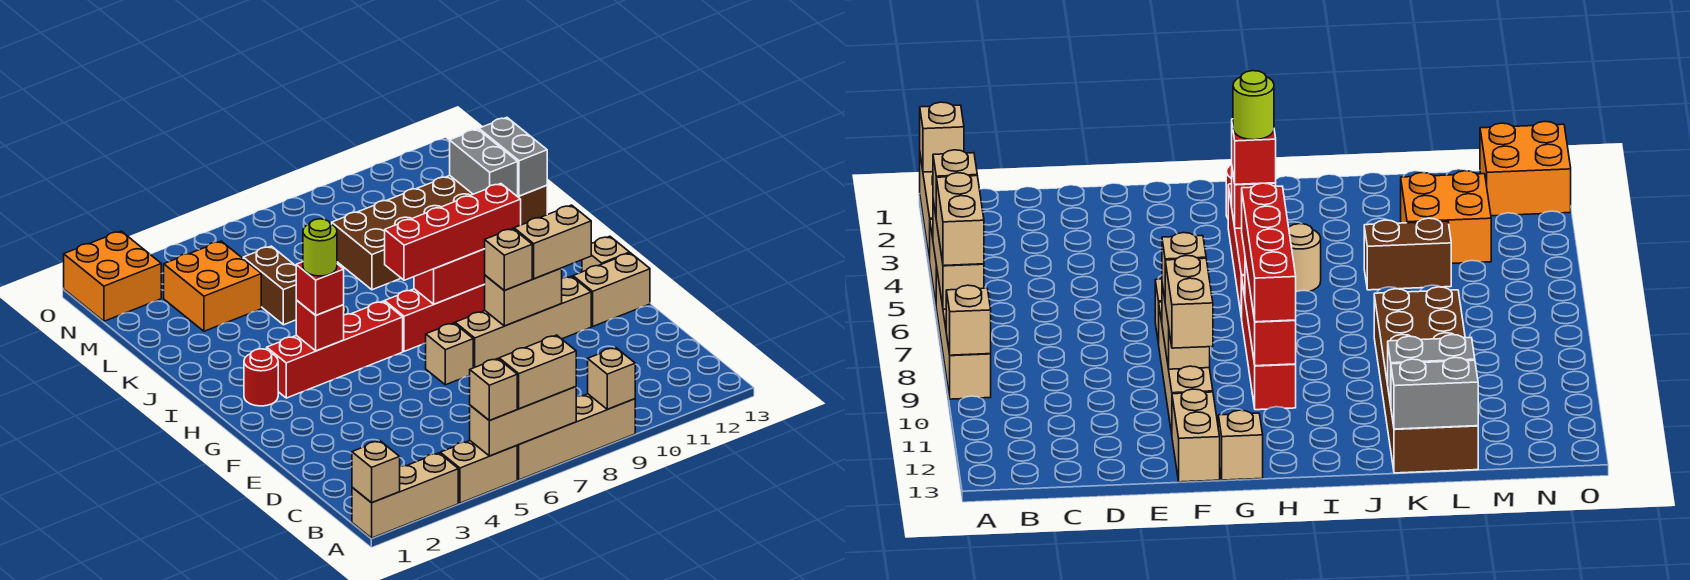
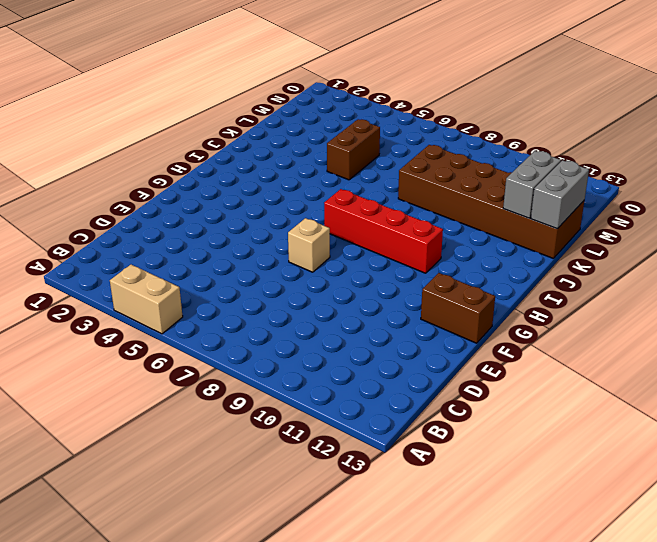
brown brick F12:F13 level 1 -> tan brick F12:F13 level 1
none -> tan brick A1:A3 level 1
none -> tan brick A6:A9 level 1
none -> tan brick F8:F11 level 1
none -> tan brick G13 level 1

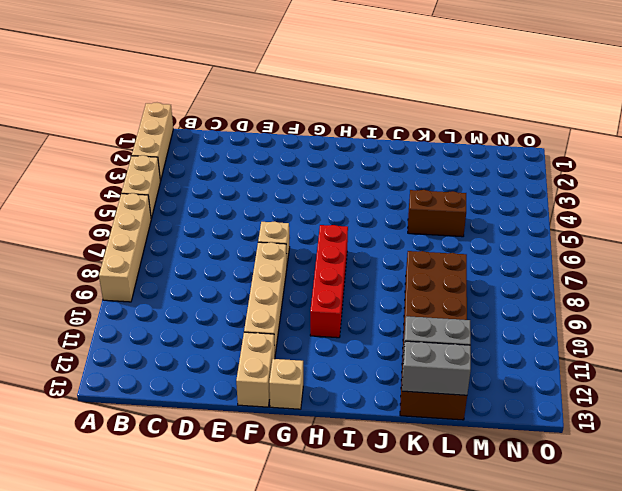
none -> red round brick H2 level 1
none -> red brick H3:H6 level 1
none -> tan round brick I5 level 1
none -> orange brick L3:M4 level 1

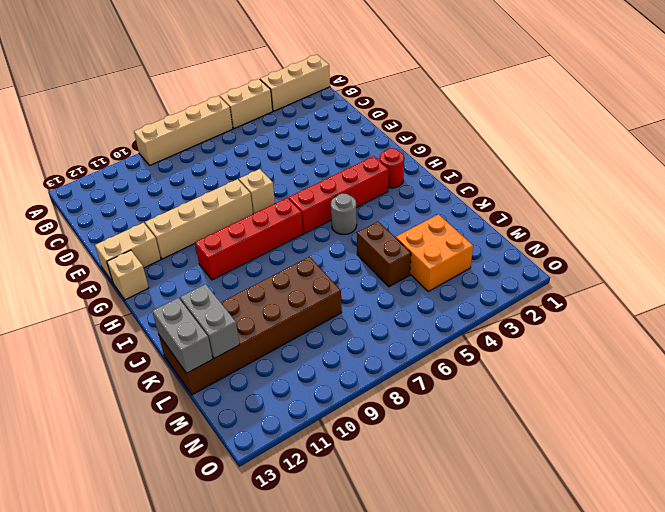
grey round brick I5 level 1 -> tan round brick I5 level 1
none -> orange brick N1:O2 level 1
none -> tan brick A1 level 2
none -> tan brick A5:A7 level 2
none -> tan brick A9 level 2

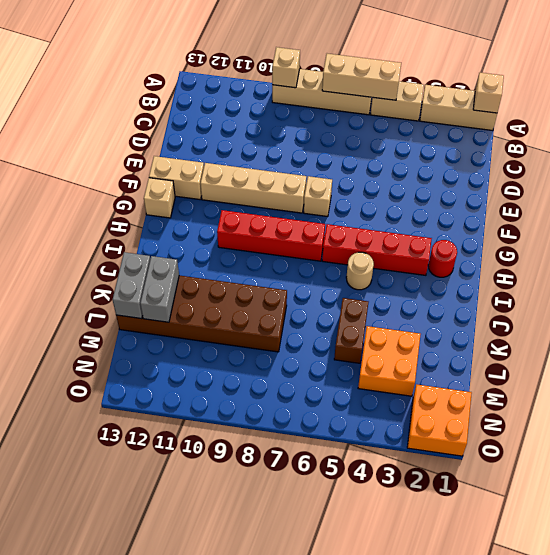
none -> tan brick F9:F10 level 2
none -> red brick H4 level 2
none -> red brick H8:H10 level 2
none -> tan brick A5 level 3

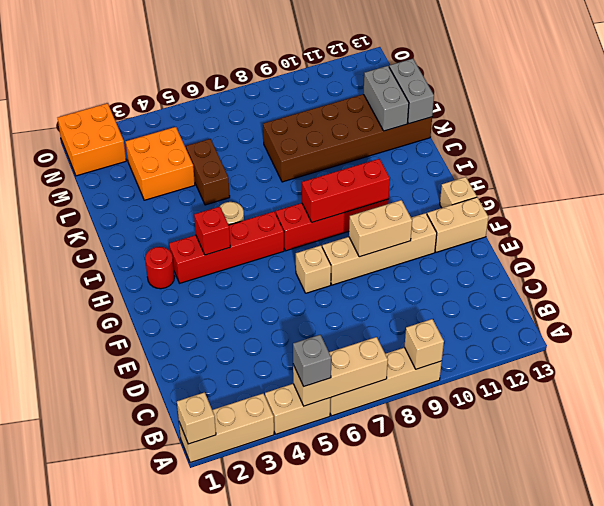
grey brick A5 level 3 -> tan brick A5 level 3
none -> tan brick A6:A7 level 3
none -> tan brick F9 level 3
none -> tan brick F10:F11 level 3
none -> red brick H4 level 3

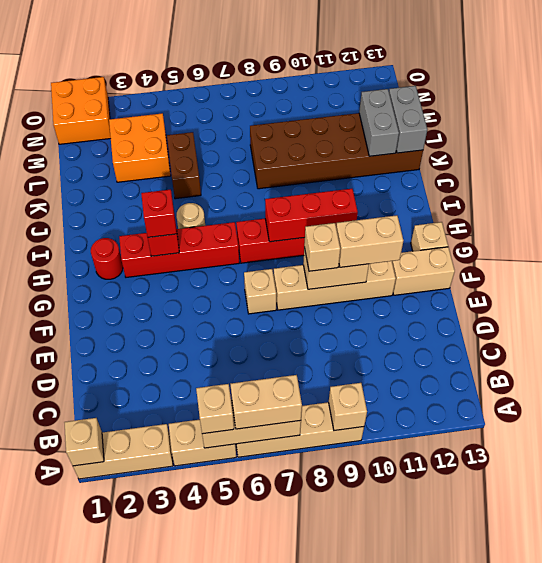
none -> red brick H7:H10 level 3
none -> lime round brick H4 level 4

